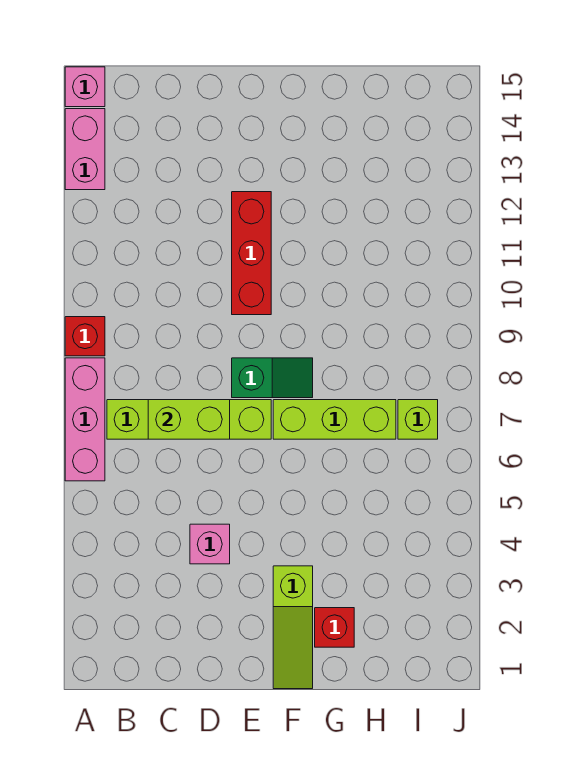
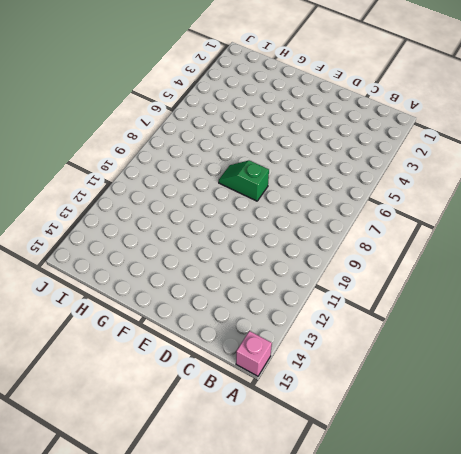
none -> pink brick A6:A8 level 1
none -> red brick A9 level 1
none -> pink brick A13:A14 level 1

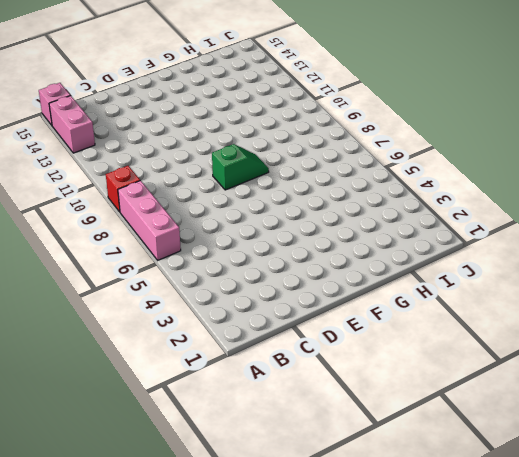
none -> lime brick B7:E7 level 1
none -> pink brick D4 level 1
none -> red brick E10:E12 level 1

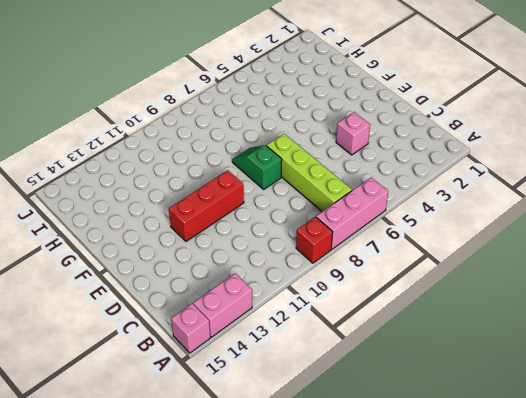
none -> lime slope F1:F3 level 1 top 3
none -> lime brick F7:H7 level 1
none -> red brick G2 level 1

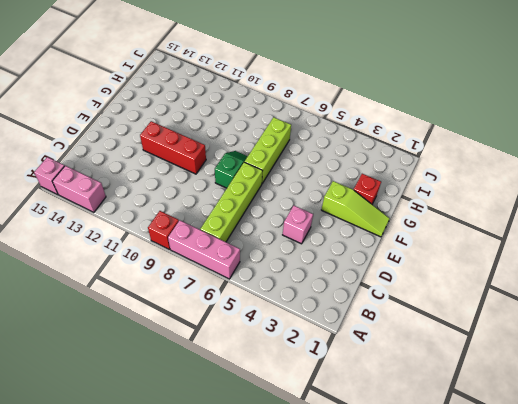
none -> lime brick I7 level 1
none -> lime brick C7:D7 level 2

